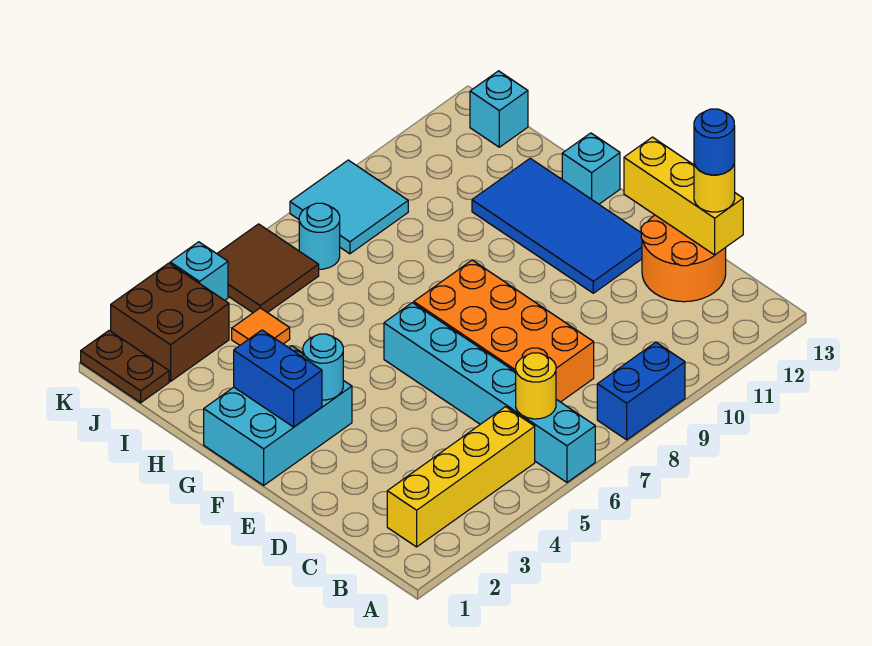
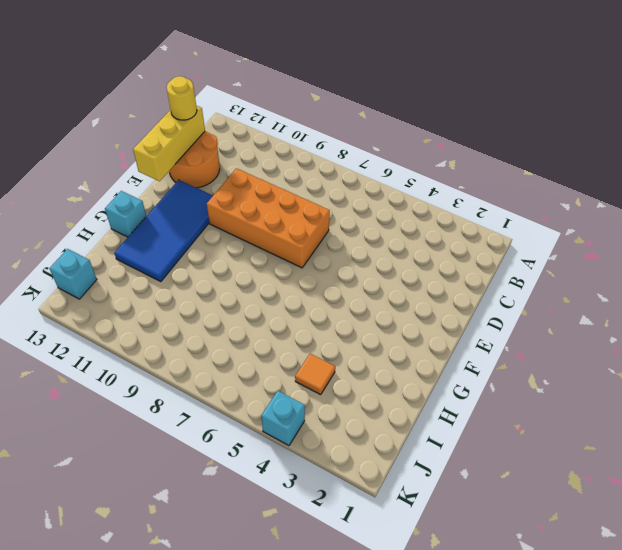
orange brick D7:E10 level 1 -> orange brick C7:F8 level 1
none -> cyan brick A6:F6 level 1
none -> blue brick A8:A9 level 1
none -> yellow brick B2:B5 level 1

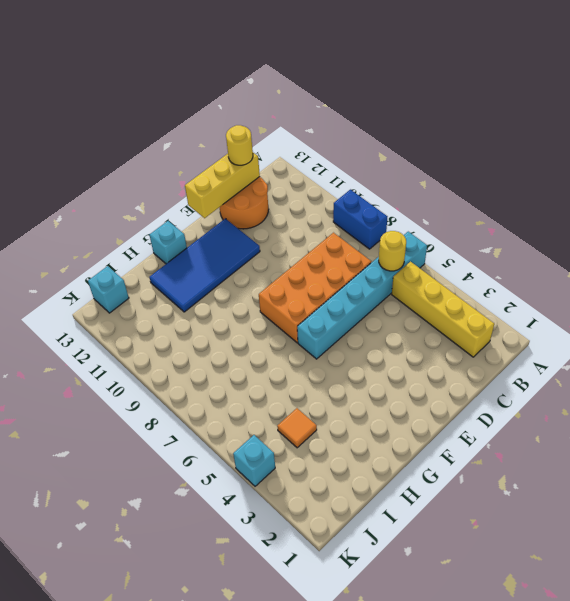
none -> cyan brick F1:G3 level 1
none -> brown plate J1:K1 level 1
none -> brown brick J2:K3 level 1

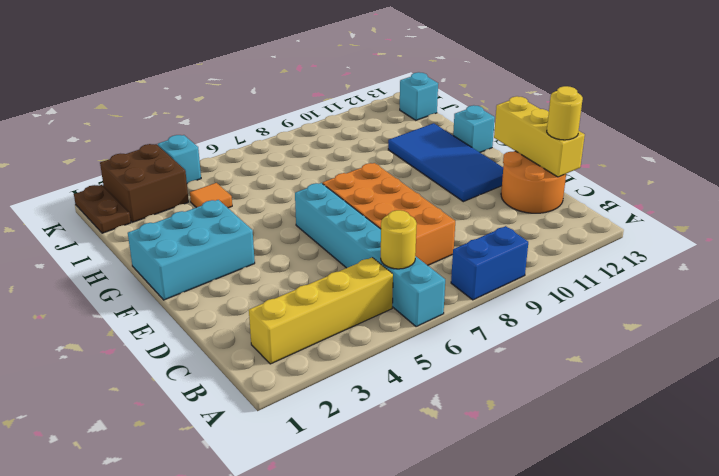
none -> brown tile J5:K6 level 1
none -> cyan round brick J7 level 1
none -> cyan tile J8:K9 level 1

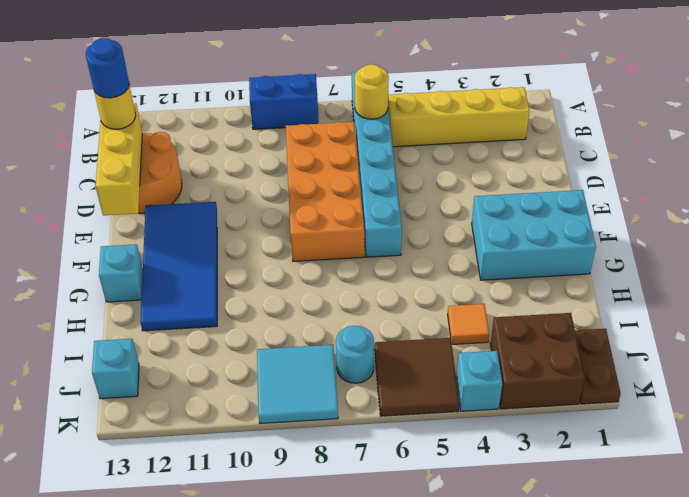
none -> blue brick F2:G2 level 2
none -> cyan round brick F3 level 2

